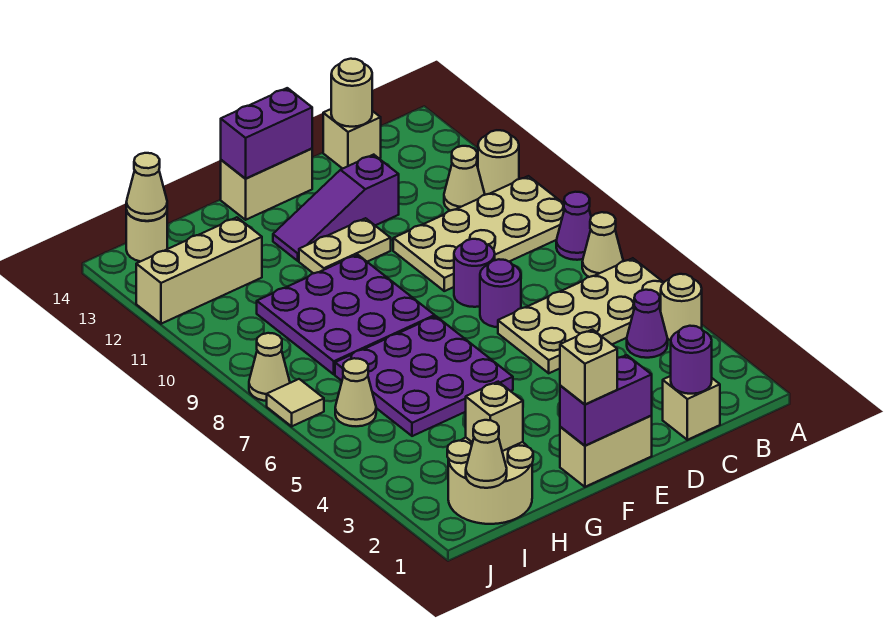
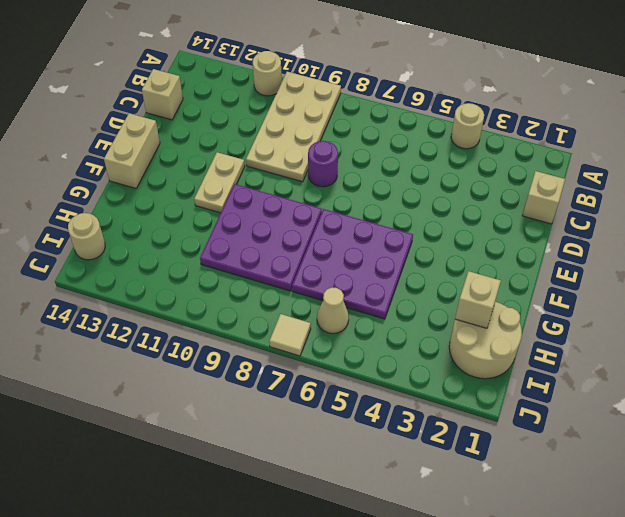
none -> tan plate A5:D6 level 1
none -> tan cone A7 level 1
none -> purple cone A8 level 1
none -> purple cone B4 level 1

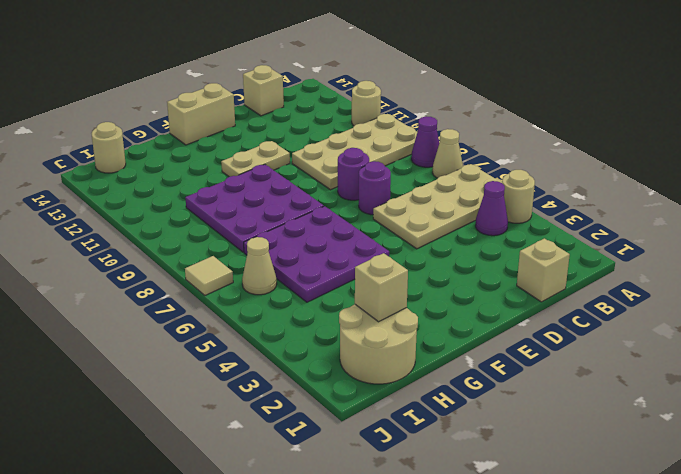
none -> tan cone B11 level 1
none -> purple slope D12:F12 level 1 top D
none -> tan brick E1:F1 level 1
none -> tan brick H12:J12 level 1

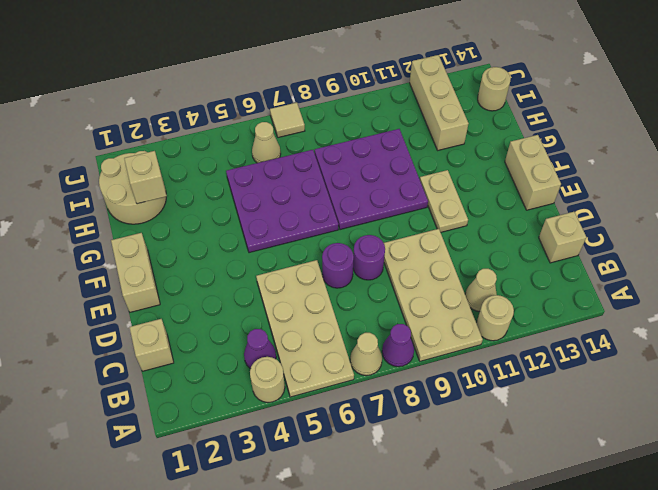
none -> purple slope D12:F12 level 1 top D
none -> tan cone J8 level 1
none -> purple round brick C1 level 2
none -> tan round brick C14 level 2

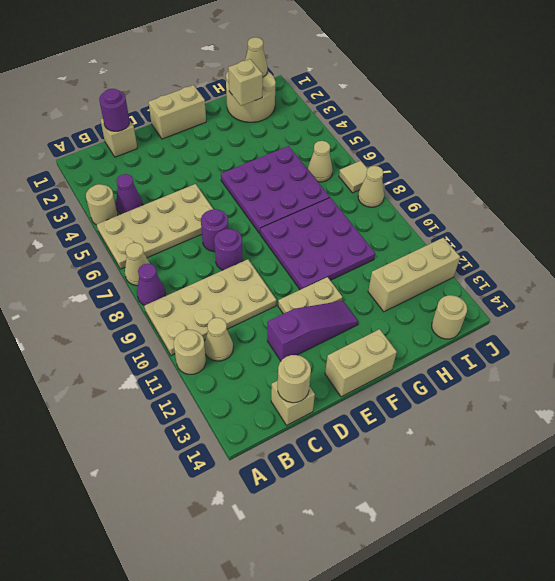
none -> purple brick E1:F1 level 2
none -> purple brick E14:F14 level 2
none -> tan cone I14 level 2
none -> tan brick F1 level 3

